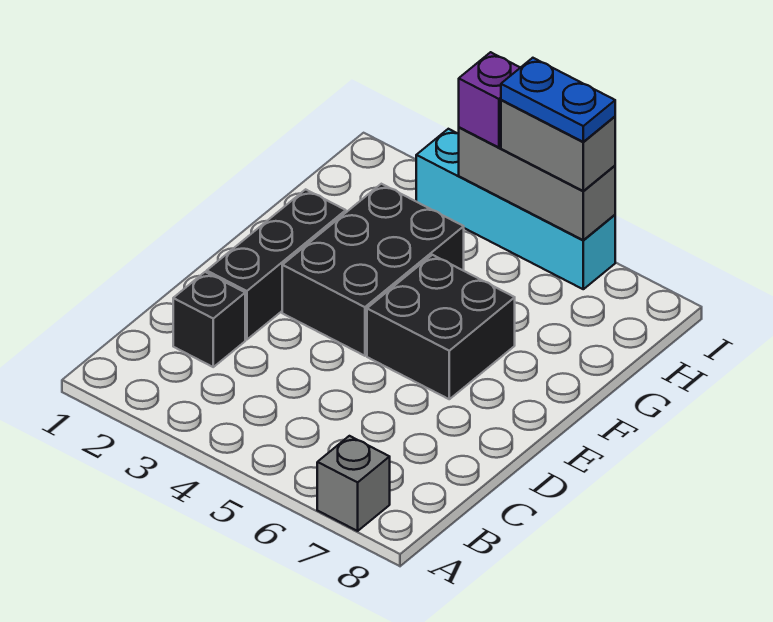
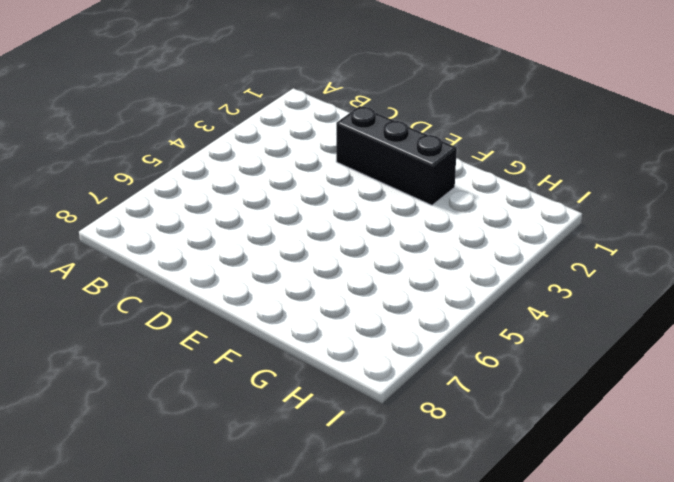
none -> grey brick A7 level 1
none -> black brick C2 level 1

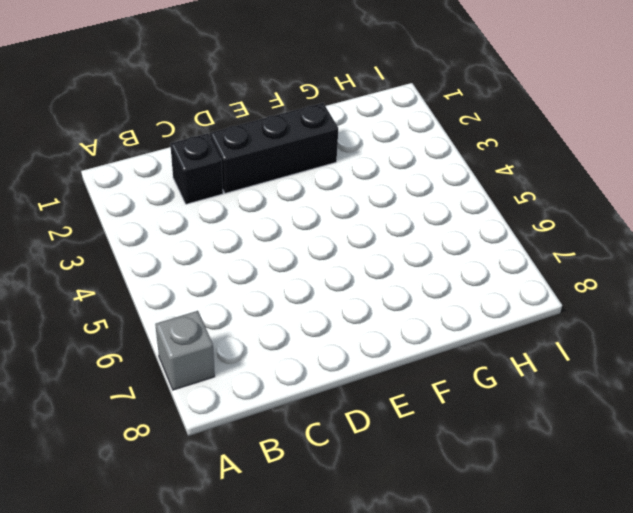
none -> black brick E3:G4 level 1
none -> black brick E5:F6 level 1

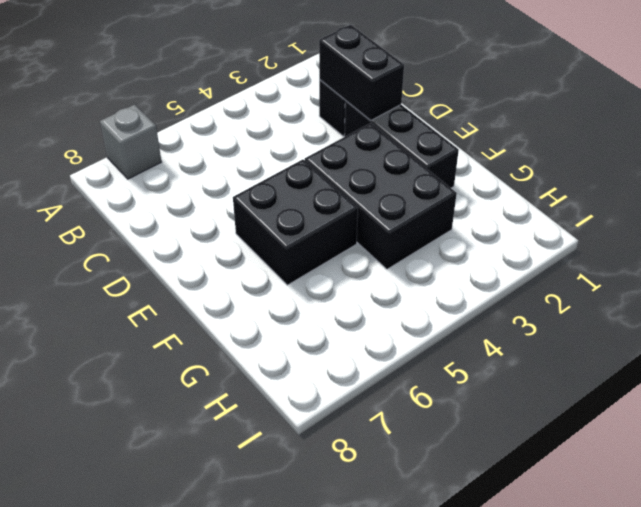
black brick C2:D2 level 2 -> none
none -> cyan brick I3:I6 level 1
none -> grey brick I4:I6 level 2

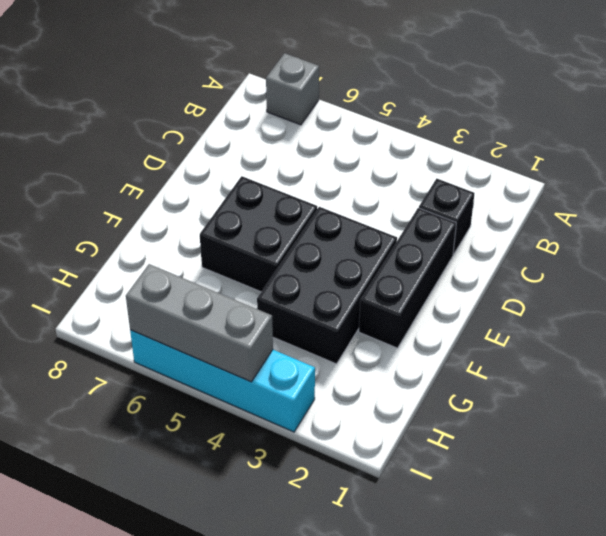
none -> purple brick I4 level 3
none -> grey brick I5:I6 level 3

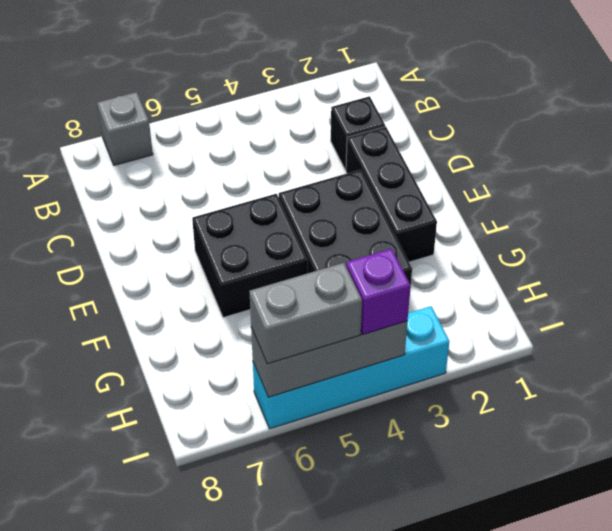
none -> blue plate I5:I6 level 4

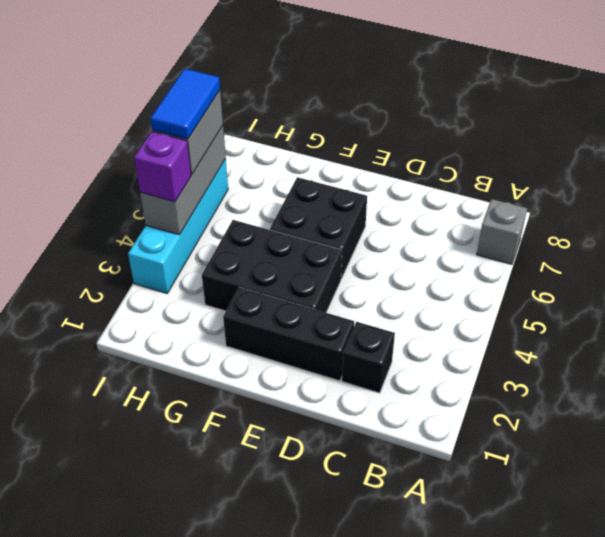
blue tile I5:I6 level 4 -> blue plate I5:I6 level 4

